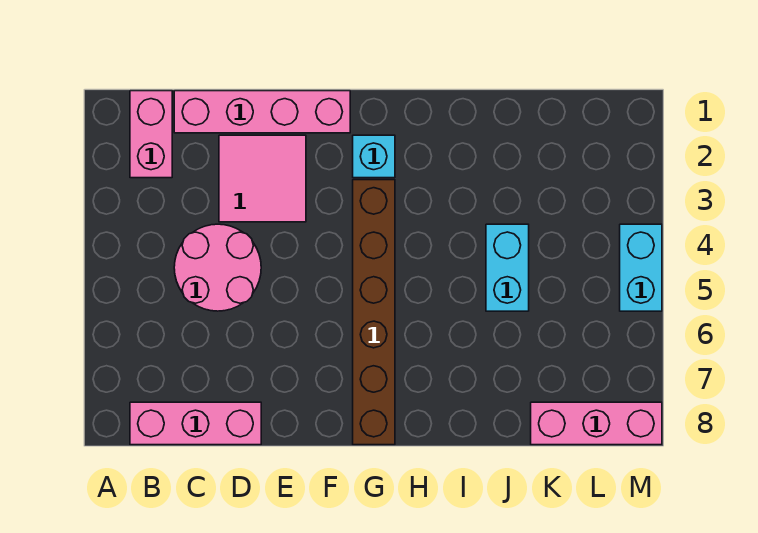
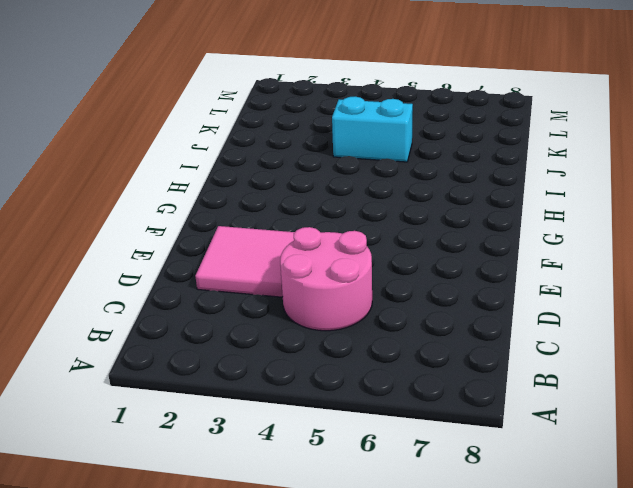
none -> pink brick B1:B2 level 1
none -> pink brick B8:D8 level 1

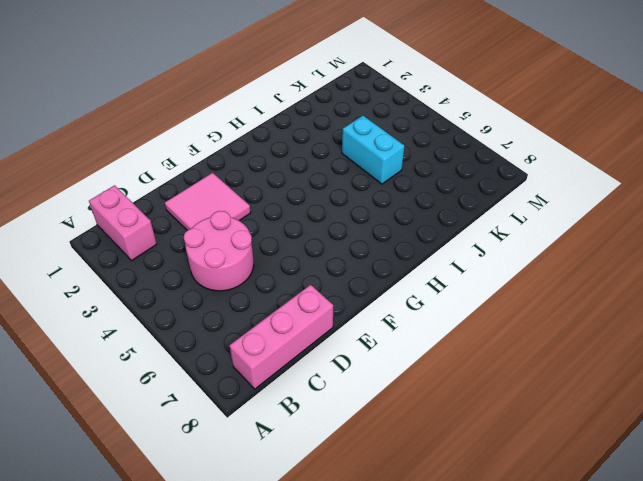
none -> pink brick C1:F1 level 1
none -> cyan brick G2 level 1

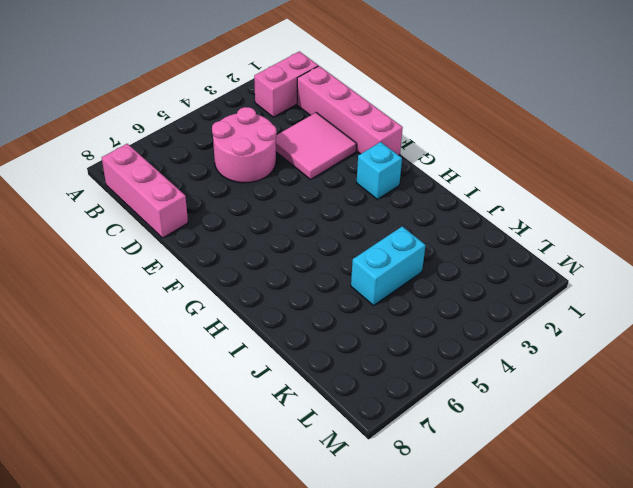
none -> brown brick G3:G8 level 1
none -> pink brick K8:M8 level 1

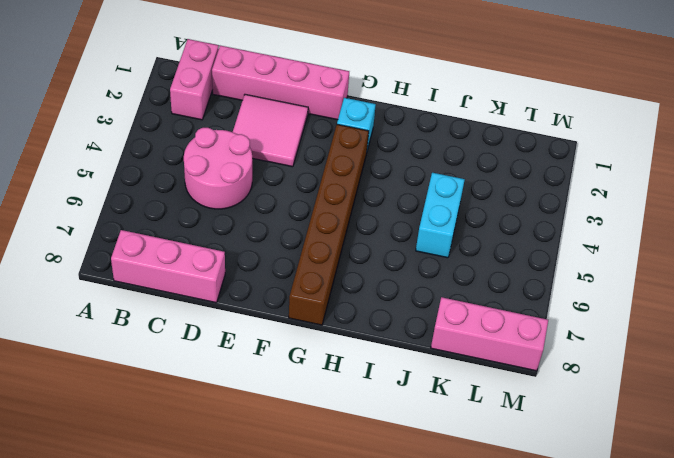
none -> cyan brick M4:M5 level 1

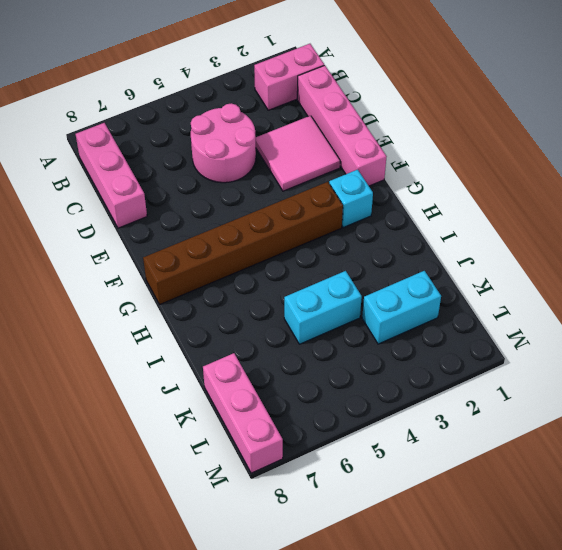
cyan brick K2:K3 level 1 -> cyan brick M4:M5 level 1

